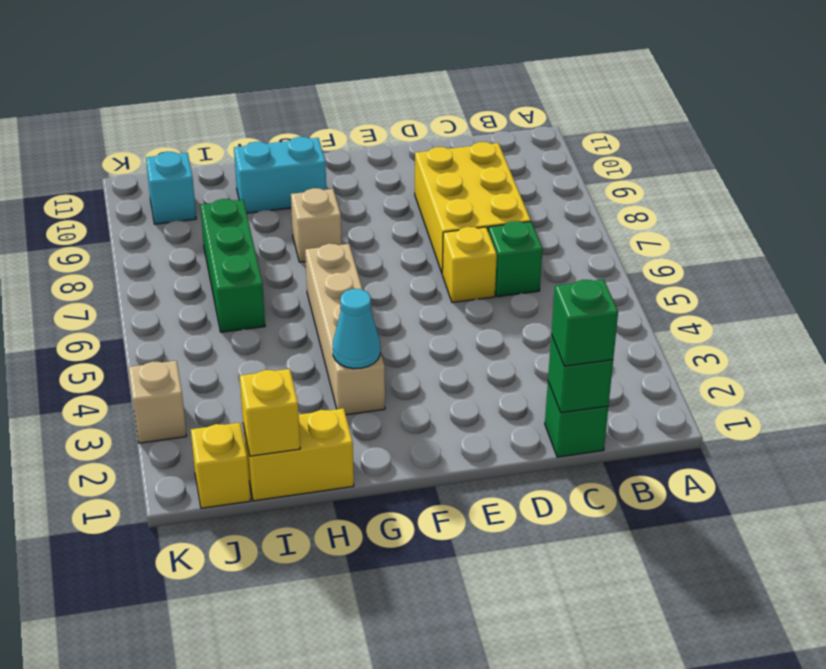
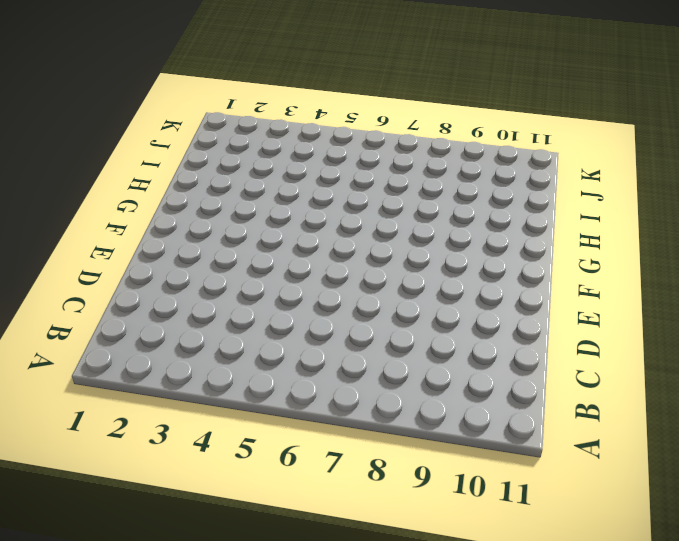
none -> green brick C1 level 1
none -> green brick C6 level 1
none -> yellow brick C7:D9 level 1

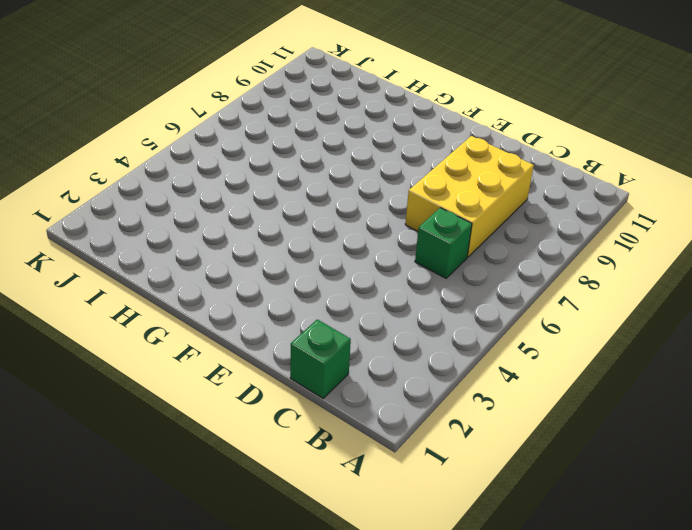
none -> yellow brick D6 level 1
none -> tan brick G3:G6 level 1
none -> tan brick G8 level 1

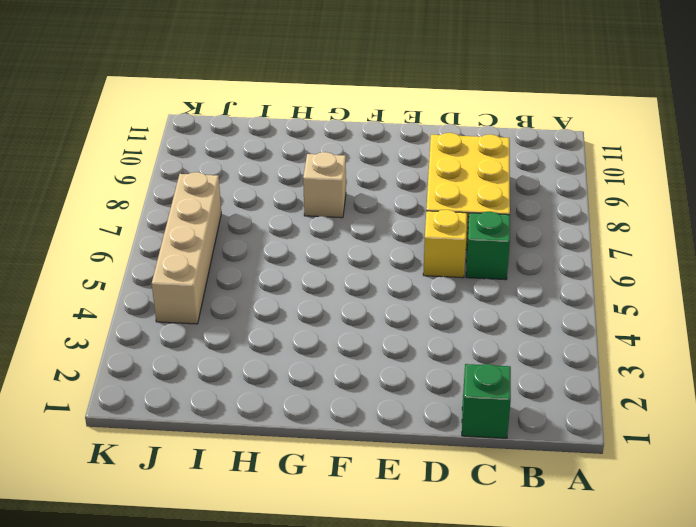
tan brick J4:J7 level 1 -> tan brick G3:G6 level 1
none -> cyan brick G10:H10 level 1
none -> yellow brick H1:I1 level 1
none -> green brick I6:I8 level 1

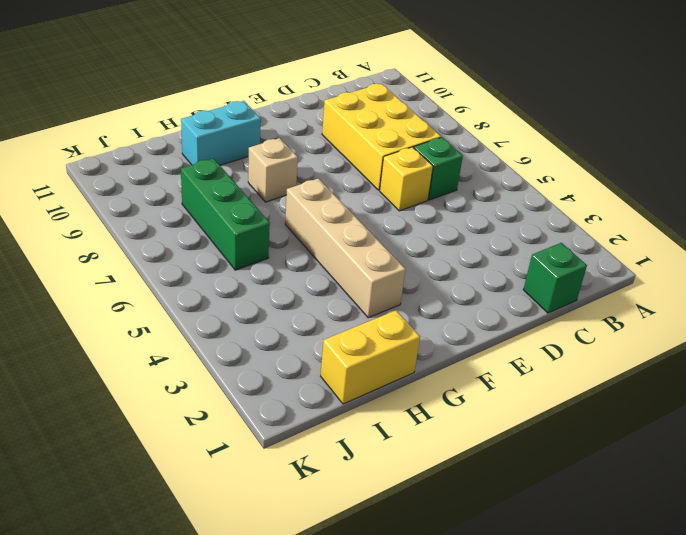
none -> yellow brick J1 level 1
none -> cyan brick J10 level 1
none -> tan brick K3 level 1

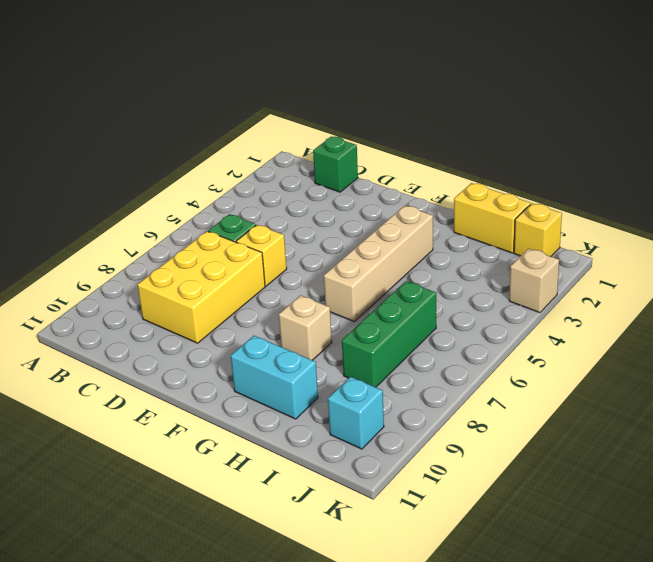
none -> green brick C1 level 2
none -> cyan cone G3 level 2
none -> yellow brick I1 level 2

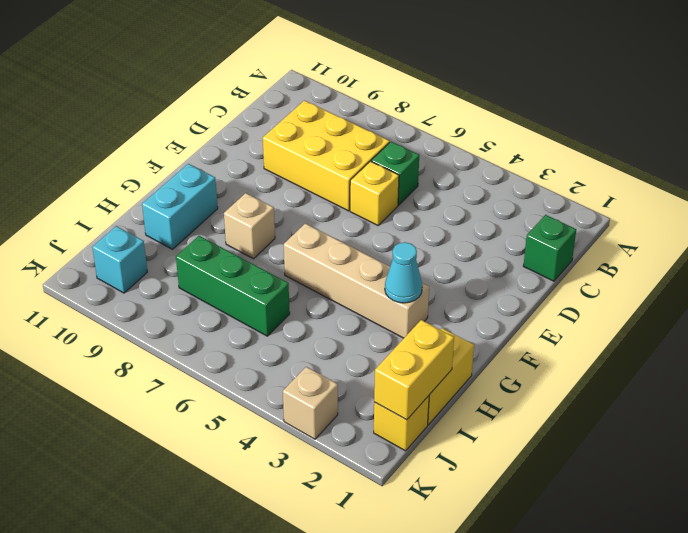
yellow brick I1:J1 level 2 -> yellow brick I1 level 2
none -> green brick C1 level 2
none -> green brick C1 level 3

